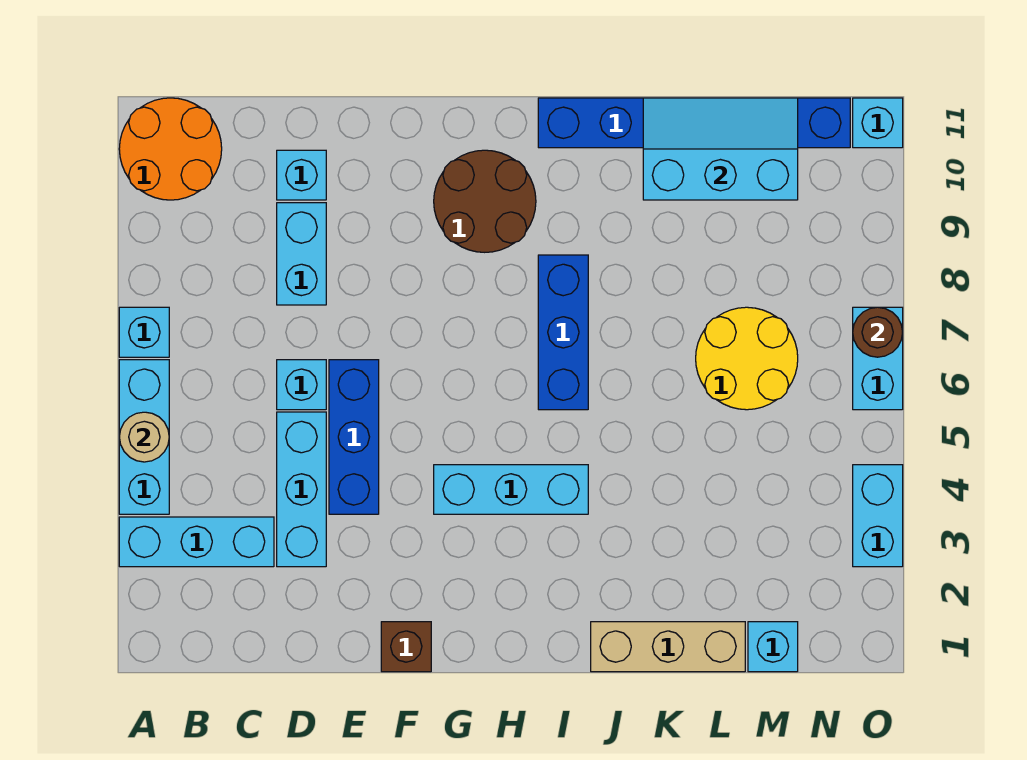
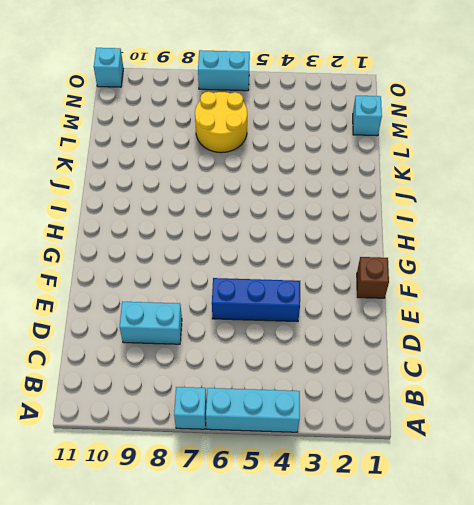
none -> cyan brick A3:C3 level 1
none -> orange round brick A10:B11 level 1
none -> cyan brick D3:D5 level 1

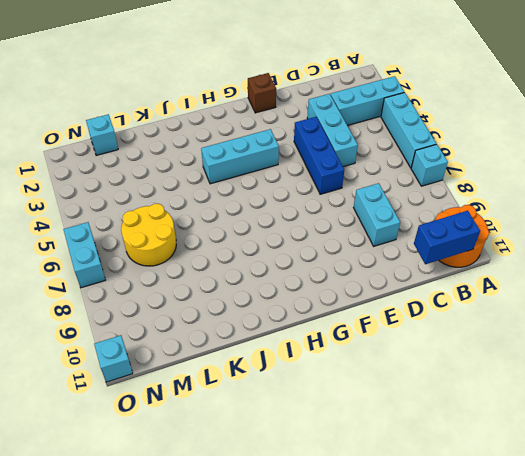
blue brick B11:C11 level 2 -> none
none -> cyan brick D6 level 1
none -> cyan brick D10 level 1
none -> brown round brick G9:H10 level 1

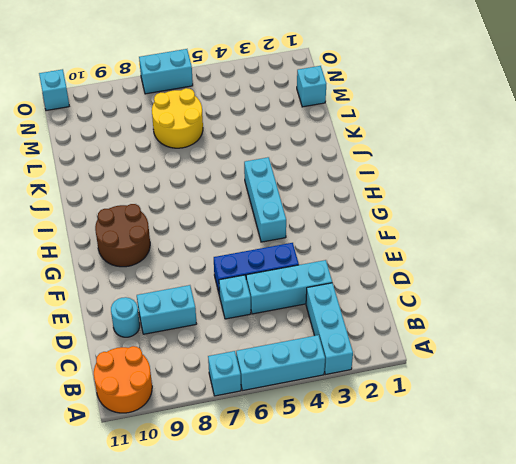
cyan round brick D10 level 1 -> cyan brick D10 level 1
none -> brown brick F1 level 1
none -> blue brick I6:I8 level 1
none -> blue brick I11:N11 level 1

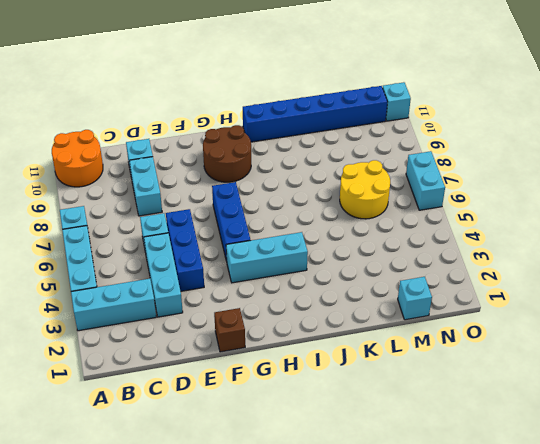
blue brick G5:G7 level 1 -> blue brick I6:I8 level 1
none -> tan brick J1:L1 level 1
none -> cyan brick O3:O4 level 1
none -> tan round brick A5 level 2

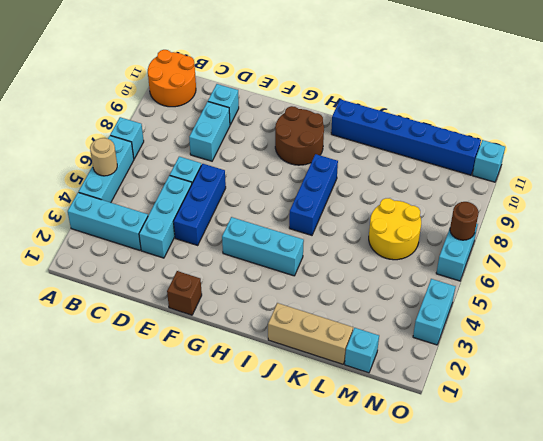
none -> cyan slope K10:M11 level 2 top 10

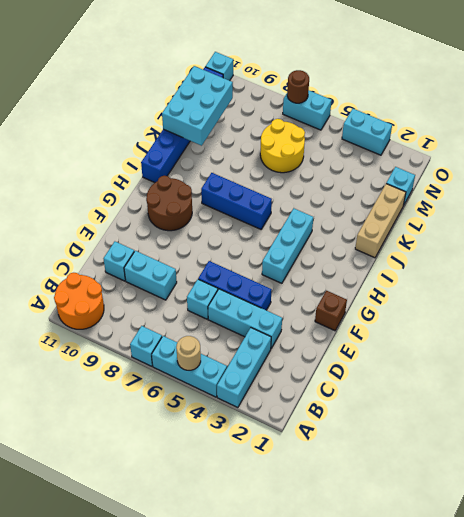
cyan brick K10:M11 level 2 -> cyan slope K10:M11 level 2 top 10

